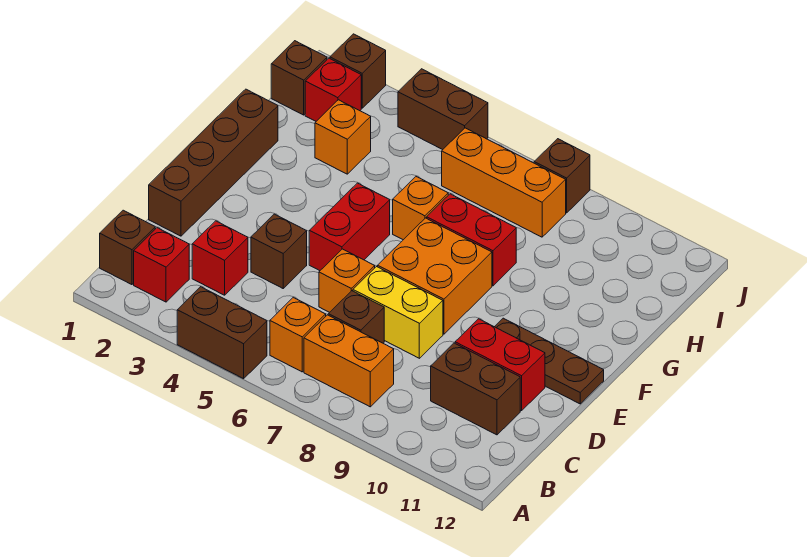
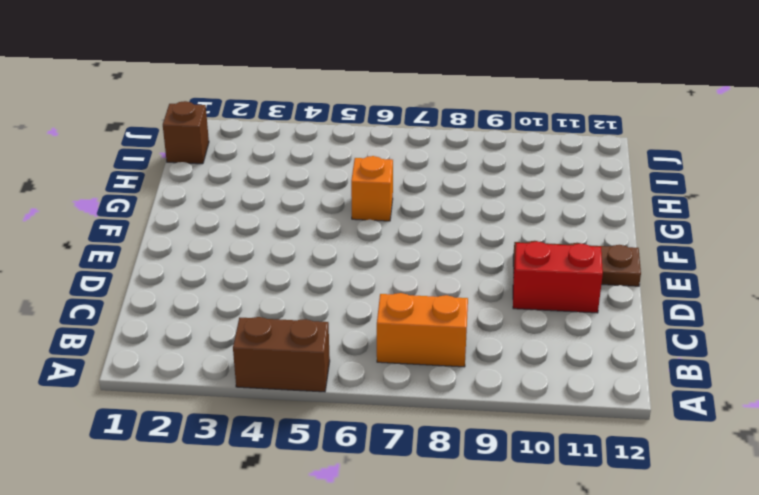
none -> brown brick B1 level 1
none -> red brick B2 level 1
none -> orange brick B6 level 1

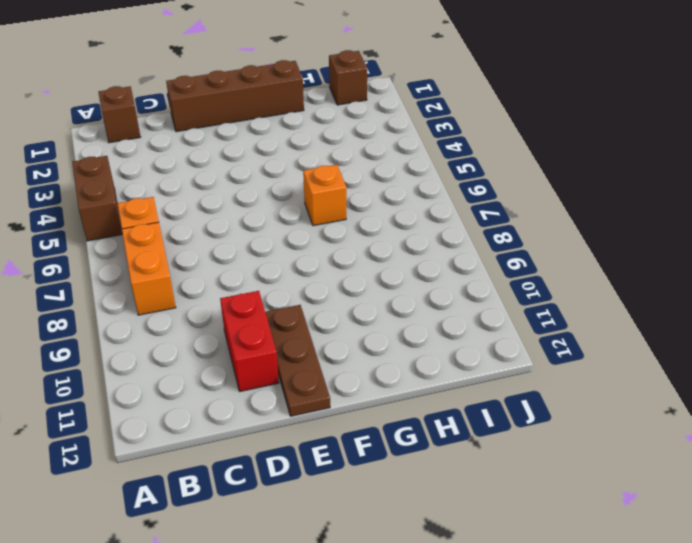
none -> red brick B2 level 1
none -> red brick C3 level 1
none -> brown brick C7 level 1

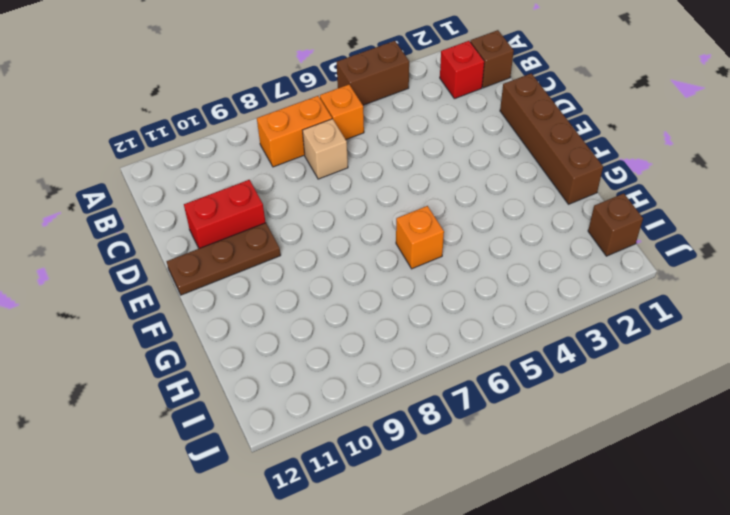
tan brick C7 level 1 -> brown brick C7 level 1
none -> red brick C3 level 1
none -> brown brick C10:C11 level 1
none -> brown brick D4 level 1

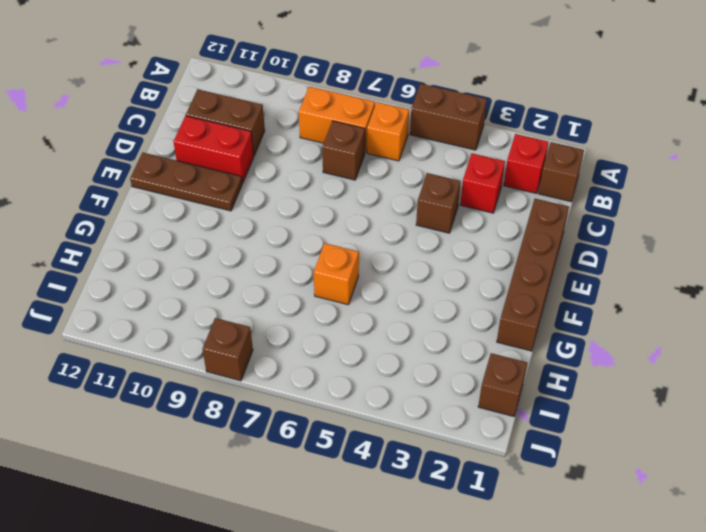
none -> orange brick D6 level 1
none -> yellow brick D7:D8 level 1
none -> red brick E5:F5 level 1

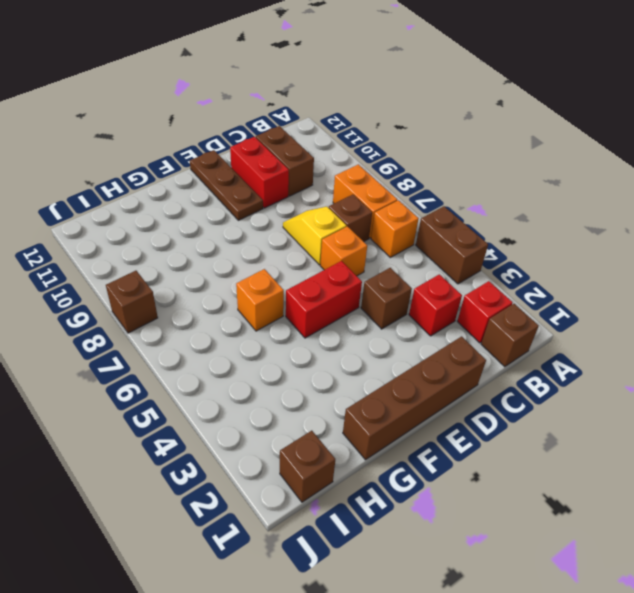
yellow slope D7:D8 level 1 top 7 -> yellow brick D7:D8 level 1
none -> orange brick E7:F8 level 1
none -> red brick G7:G8 level 1
none -> orange brick H3 level 1

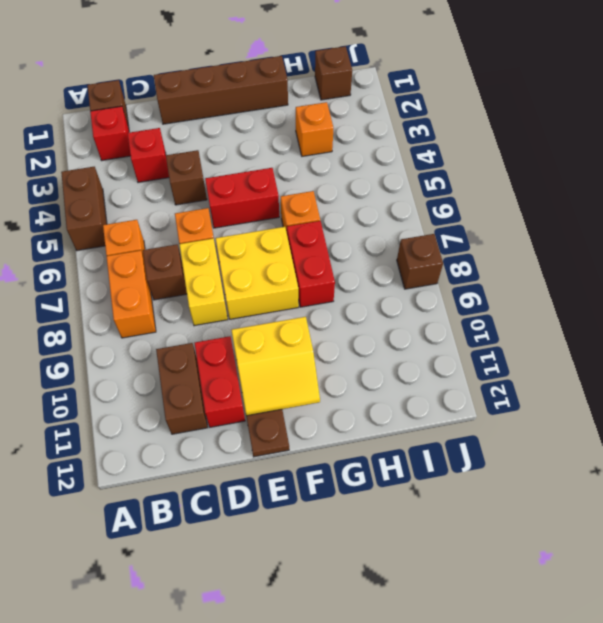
yellow brick E7:F8 level 1 -> orange brick E7:F8 level 1
yellow slope E10:F11 level 2 top 10 -> none
none -> red brick I2 level 1
none -> orange brick I6:I8 level 1
none -> brown brick J2 level 1

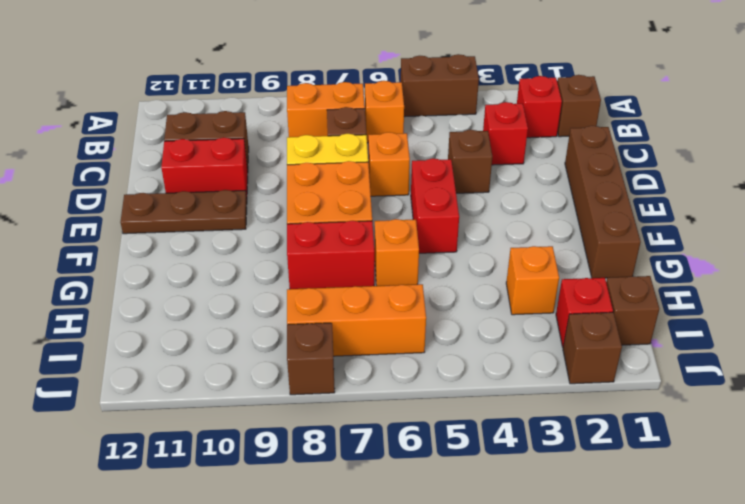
none -> brown brick J4:J5 level 1

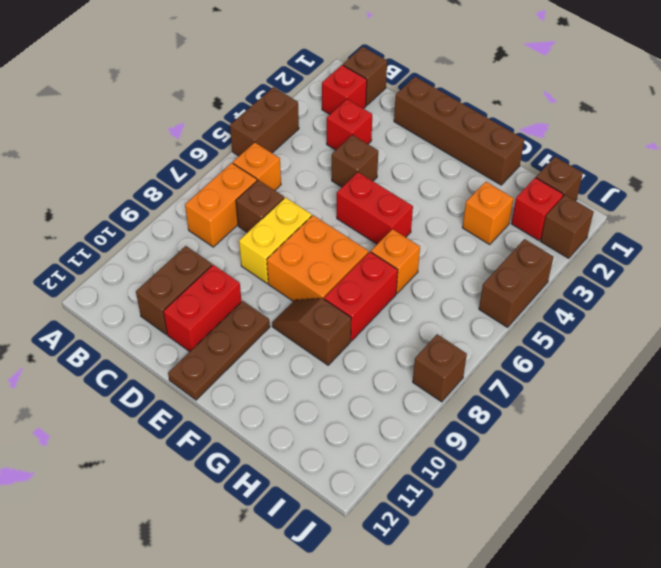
brown slope F9:G9 level 1 top G -> none
none -> orange brick D6 level 1
none -> orange brick I6:I8 level 1

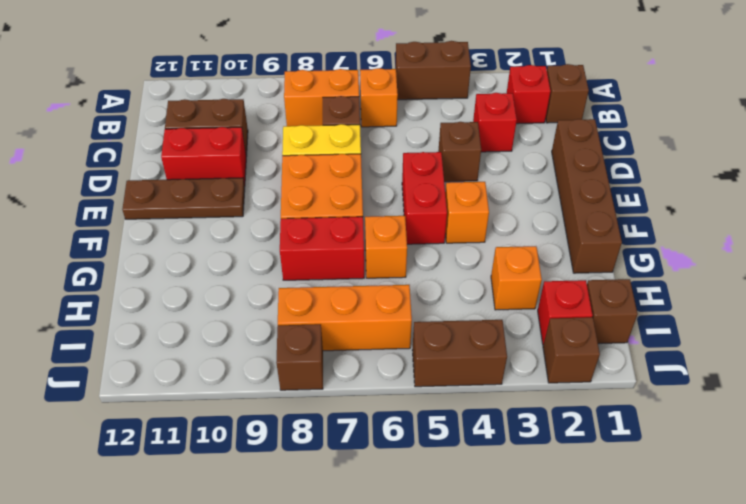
orange brick F4 level 1 -> orange brick D6 level 1

